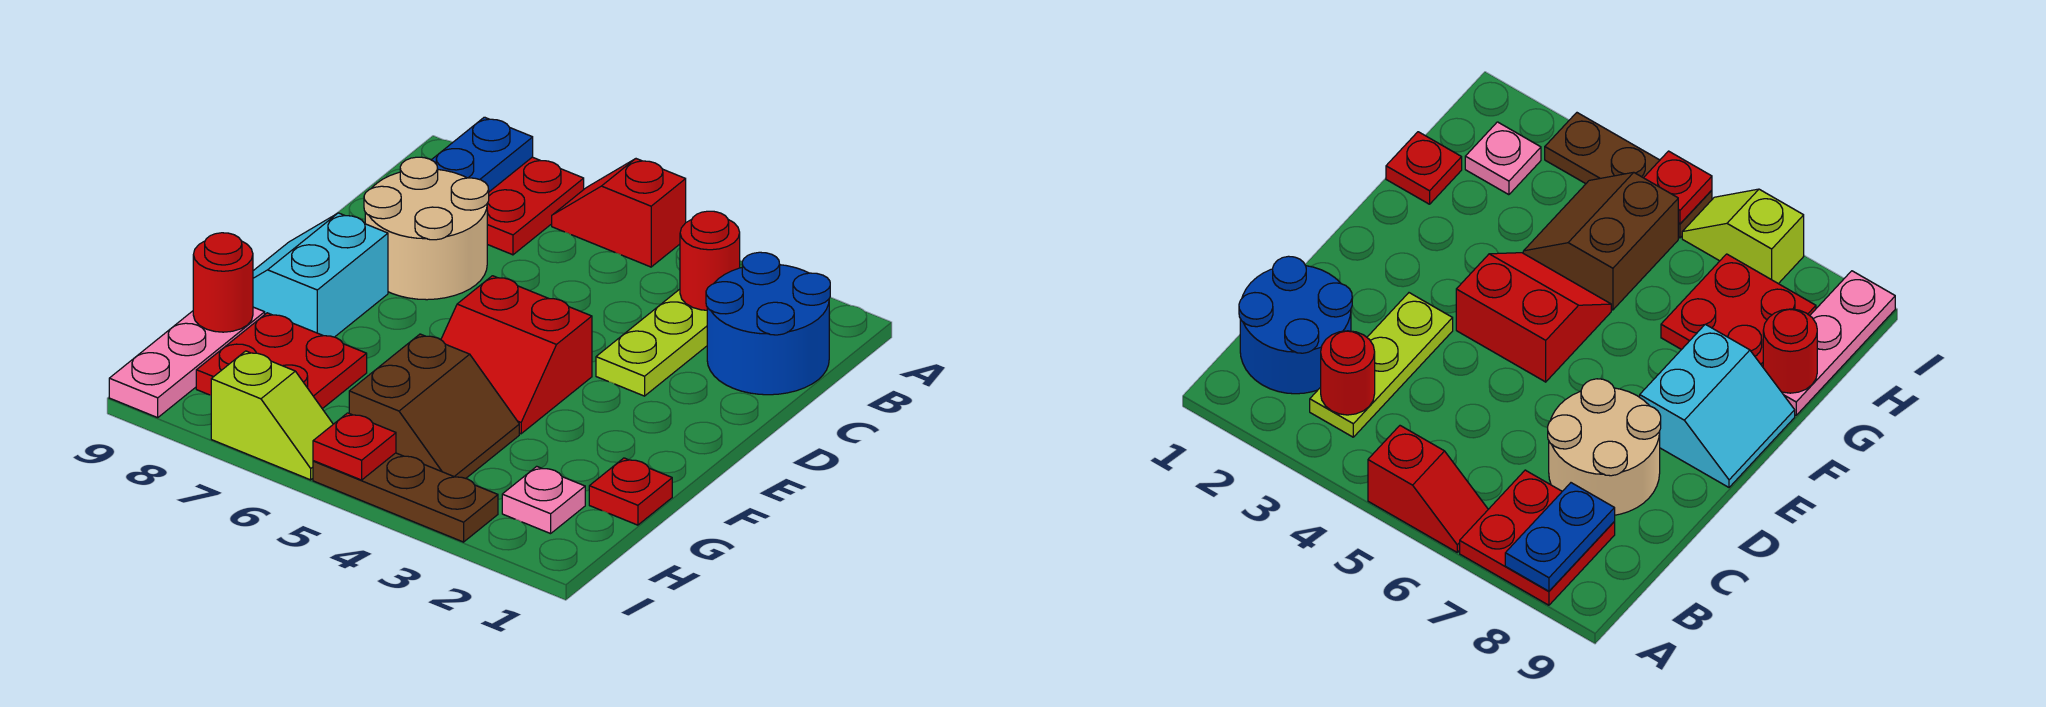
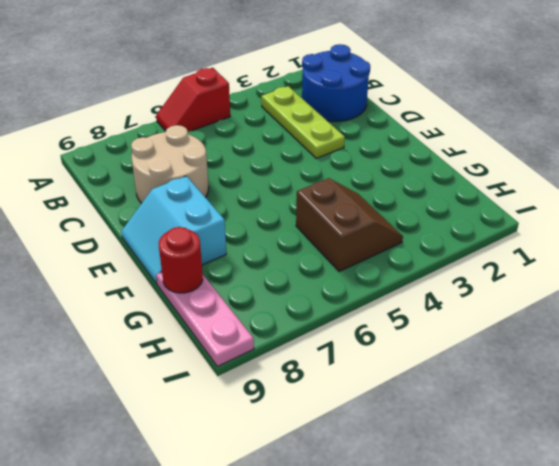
none -> red plate A7:B8 level 1
none -> red slope E4:F5 level 1 top E
none -> red plate G1 level 1

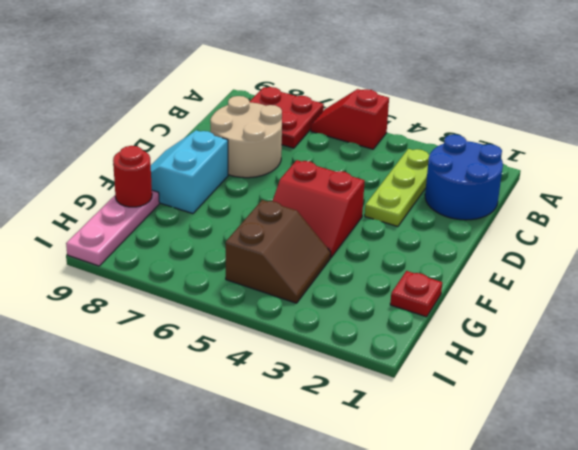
none -> red plate G7:H8 level 1
none -> pink plate H2 level 1
none -> brown plate I3:I5 level 1

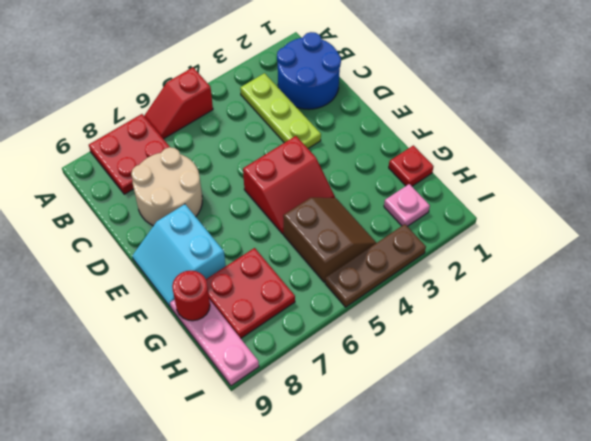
none -> lime slope I6:I7 level 1 top 7
none -> blue plate A8:B8 level 2
none -> red round brick B3 level 2

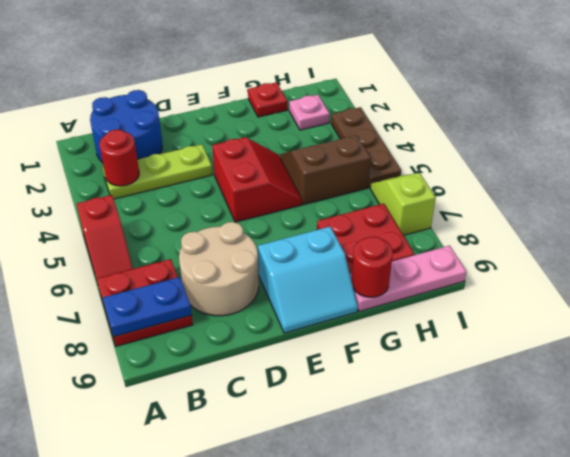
none -> red plate I5 level 2

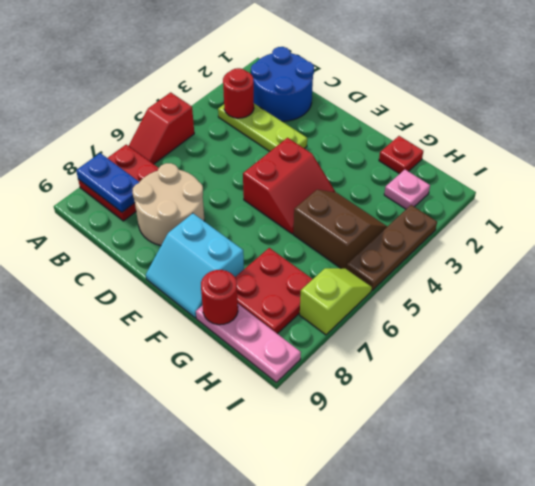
none -> red plate I5 level 2

